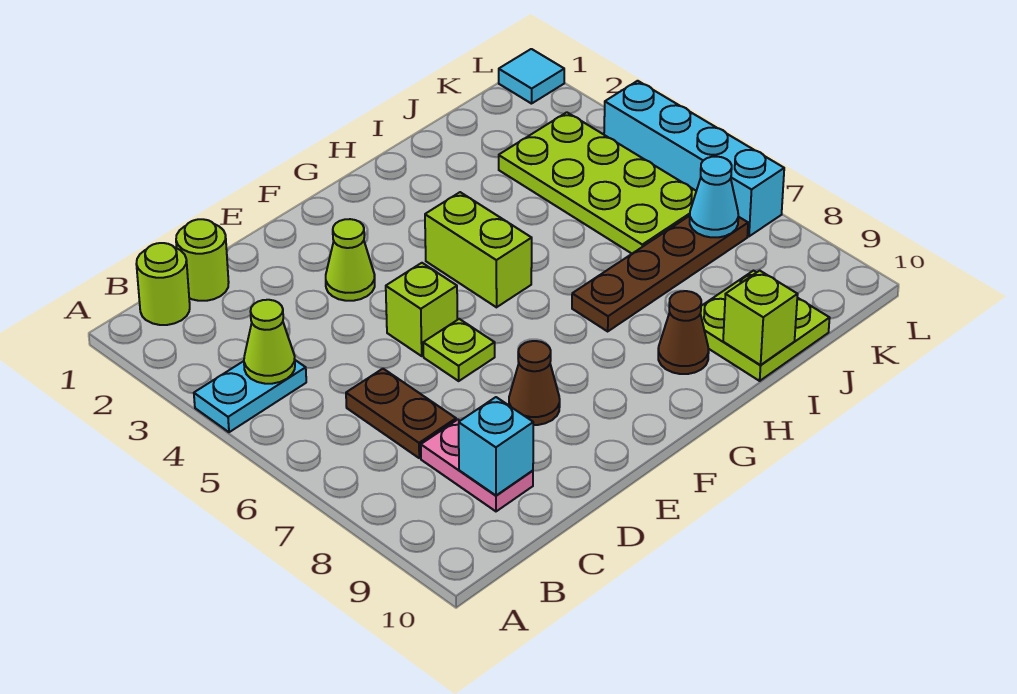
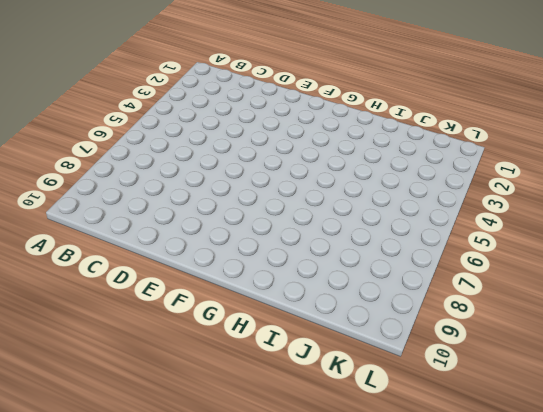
none -> cyan plate A4:B4 level 1
none -> lime round brick B1 level 1
none -> lime round brick C1 level 1

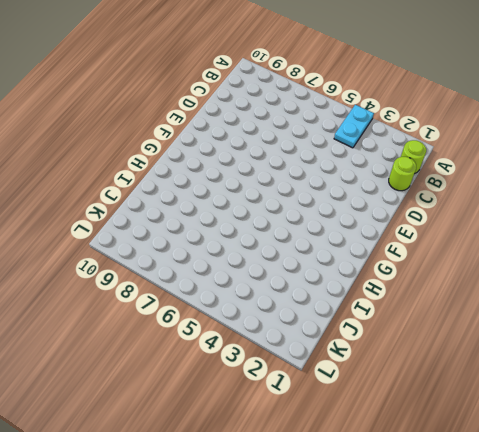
none -> brown plate C6:C7 level 1
none -> pink plate C8:C9 level 1
none -> lime cone E3 level 1

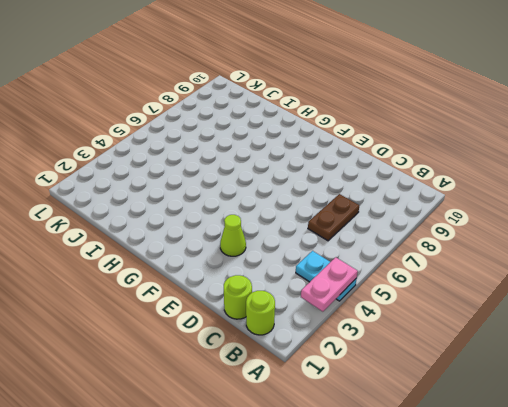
pink plate A3:A4 level 2 -> pink plate C8:C9 level 1
none -> lime brick E5 level 1
none -> lime plate E6 level 1
none -> brown cone E8 level 1

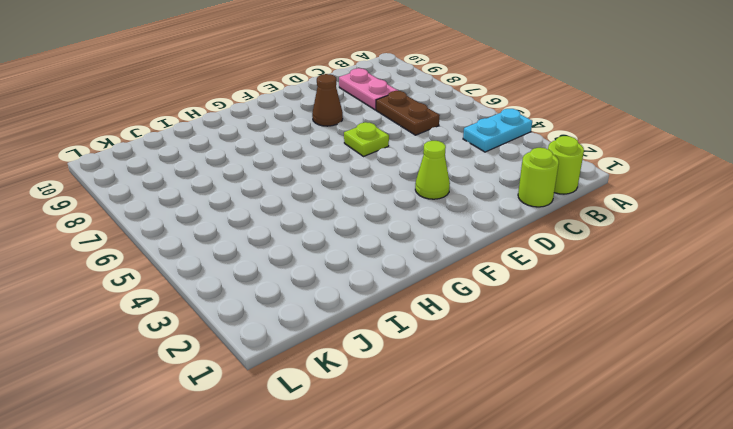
none -> lime brick E5 level 1
none -> lime brick G4:G5 level 1
none -> brown plate H7:K7 level 1

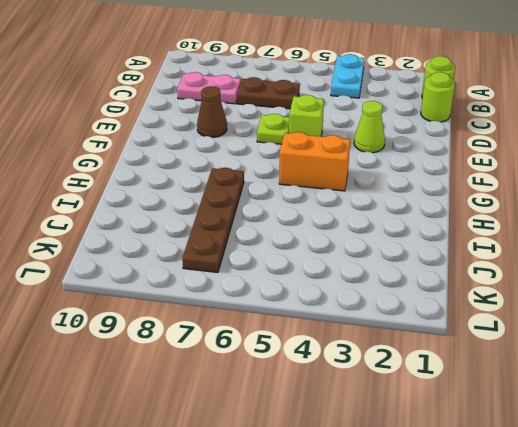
orange brick G4:G5 level 1 -> lime brick G4:G5 level 1
none -> brown cone H9 level 1
none -> lime plate I9:J10 level 1
none -> lime plate J3:K6 level 1

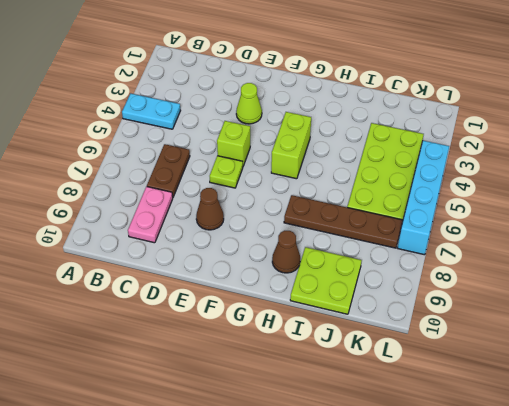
none -> lime round brick B1 level 1
none -> lime round brick C1 level 1
none -> cyan tile L1 level 1

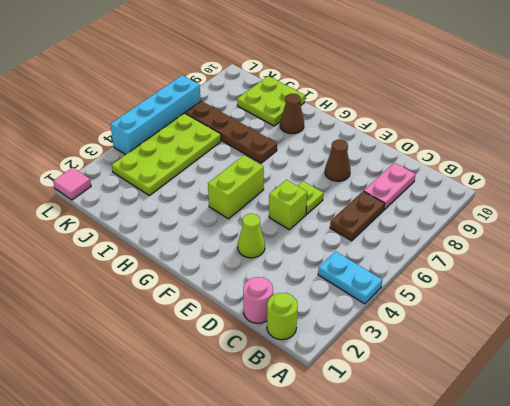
pink round brick C1 level 1 -> lime round brick C1 level 1
pink tile L1 level 1 -> cyan tile L1 level 1
none -> lime cone B4 level 2
none -> cyan brick C9 level 2
none -> lime brick I10 level 2

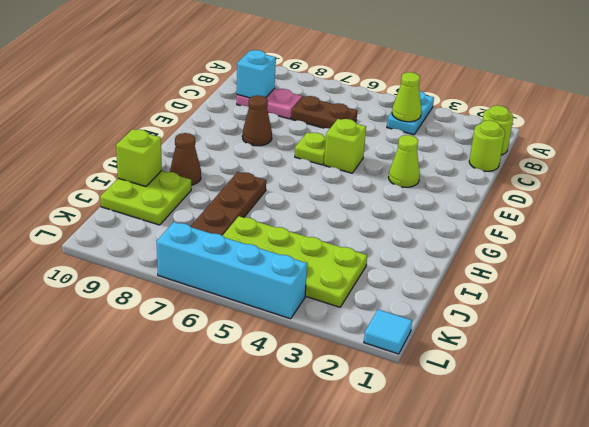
none -> lime brick G4:G5 level 1
none -> cyan cone K7 level 2

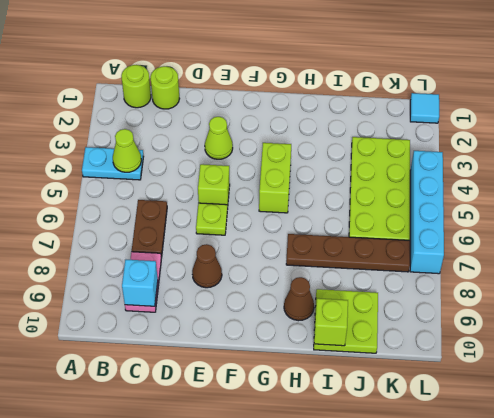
none -> cyan cone K7 level 2

